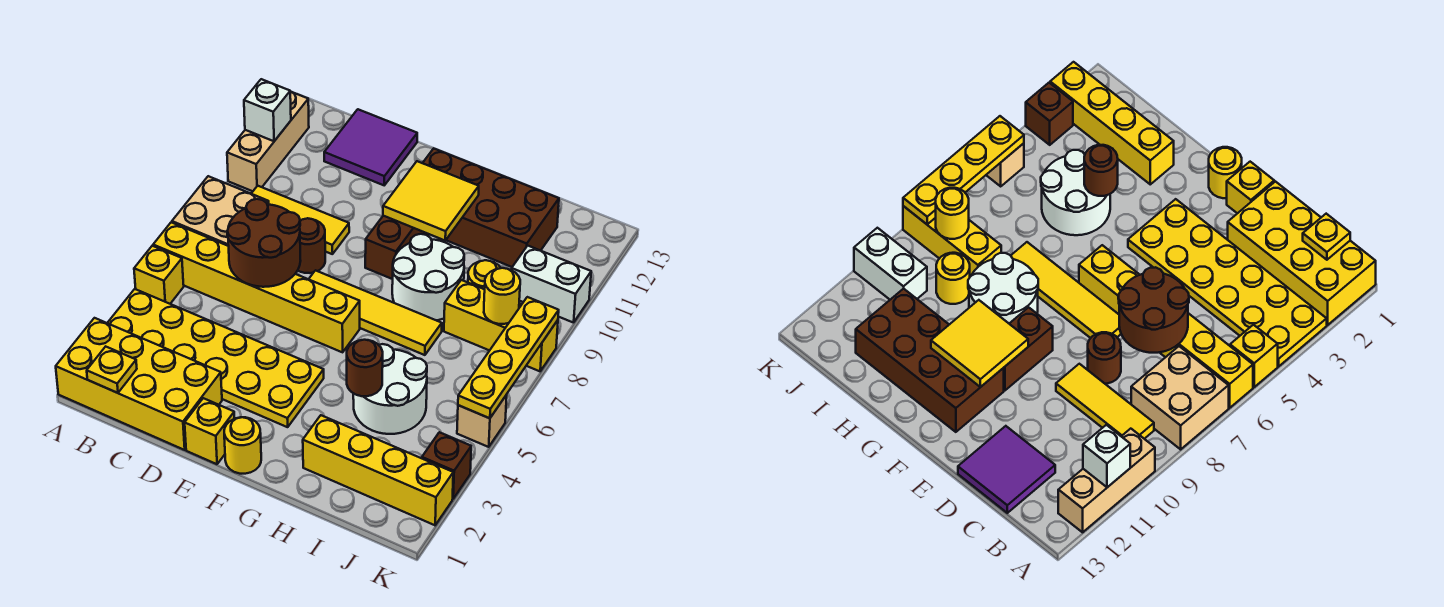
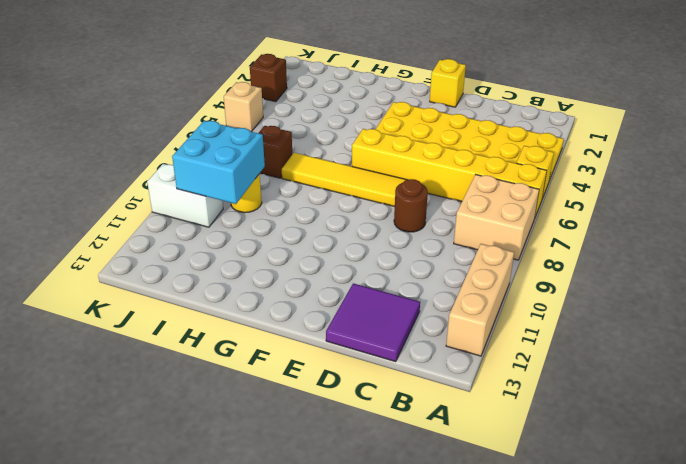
brown brick I7 level 1 -> none
cyan brick I9:J10 level 2 -> none
none -> yellow brick A1:D2 level 1
none -> yellow tile B9:D9 level 1
none -> yellow round brick F1 level 1

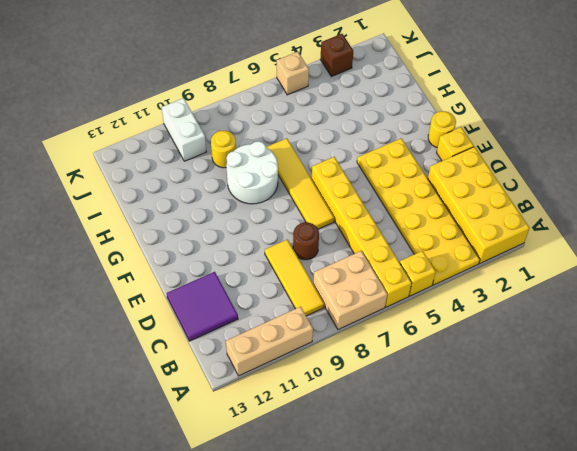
none -> brown brick F9:F10 level 1
none -> brown brick F11:I12 level 1
none -> yellow brick H2:K2 level 1

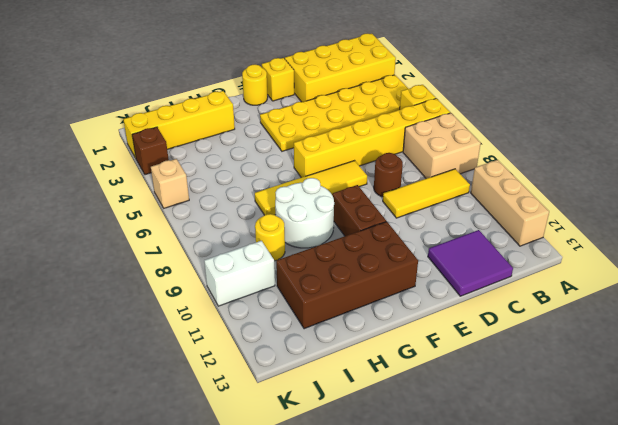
none -> white round brick H4:I5 level 1
none -> yellow brick I8:K8 level 1
none -> white brick A11 level 2

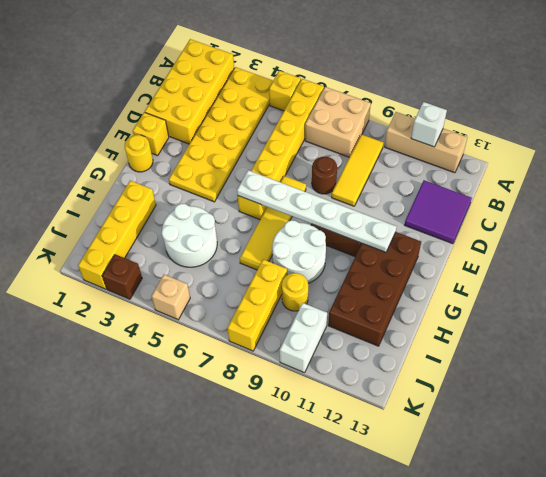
white plate F6:F11 level 2 -> yellow tile F10:G11 level 2
none -> yellow plate B1 level 2
none -> brown round brick C6:D7 level 2
none -> brown round brick H4 level 2

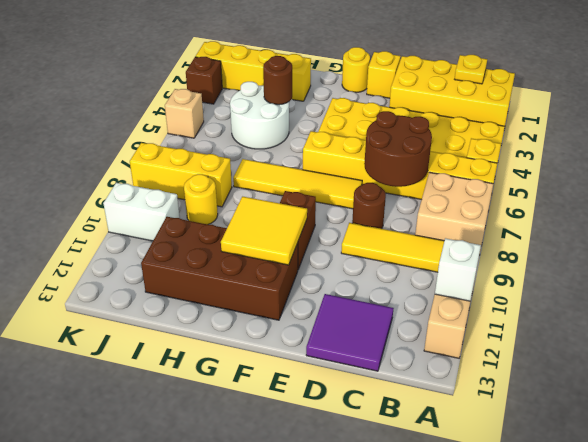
none -> white round brick G8:H9 level 1
none -> yellow round brick J8 level 2
none -> yellow plate K5:K8 level 2

